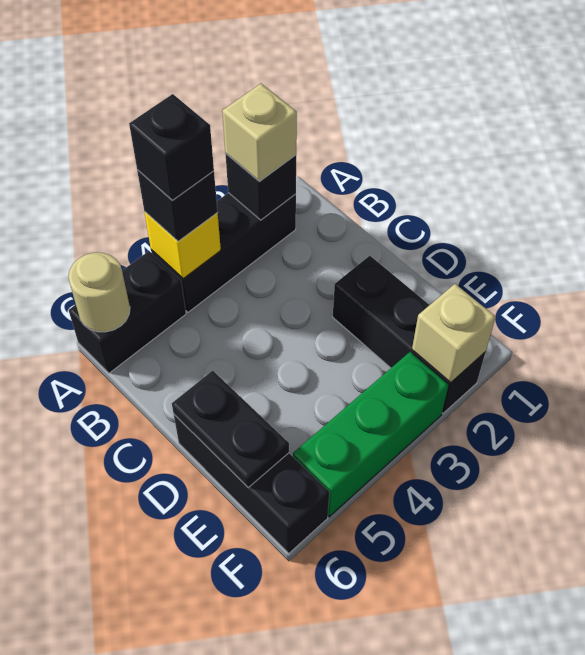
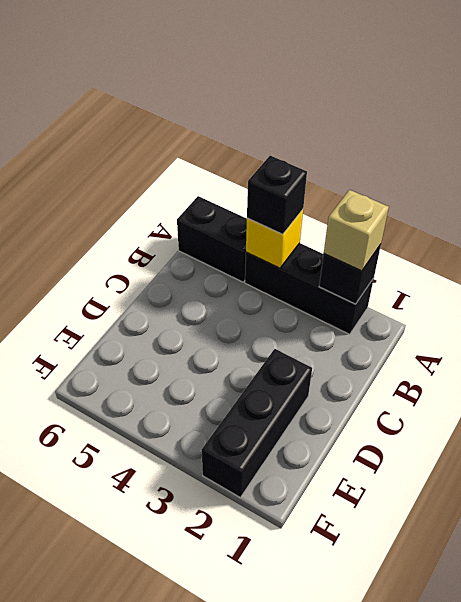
none -> black brick D6:F6 level 1
none -> green brick F3:F5 level 1
none -> tan round brick A6 level 2

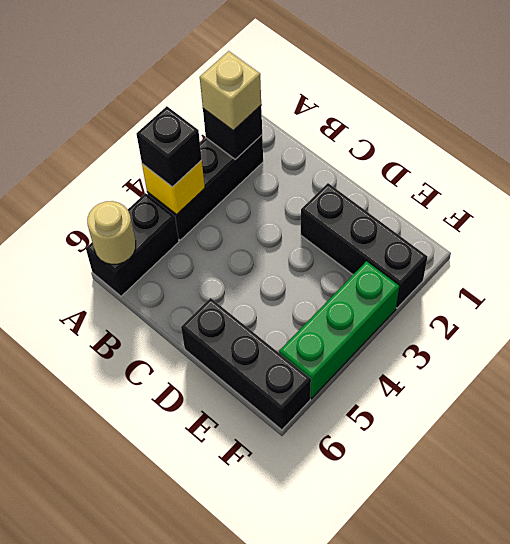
none -> black plate D6:E6 level 2
none -> tan brick F2 level 2
none -> black brick A4 level 4

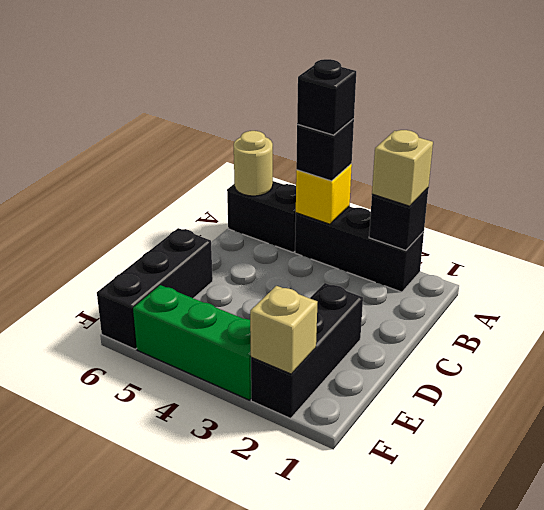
none -> black plate D6:E6 level 2

